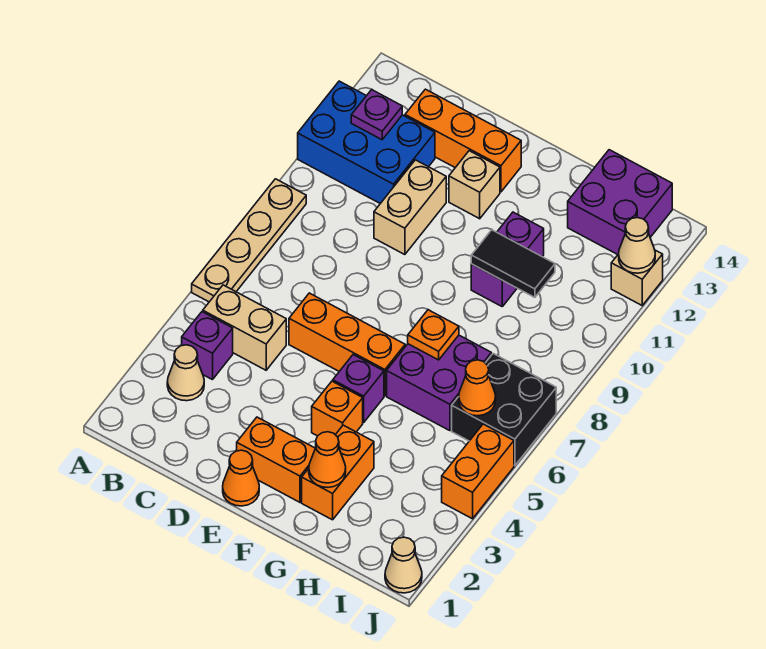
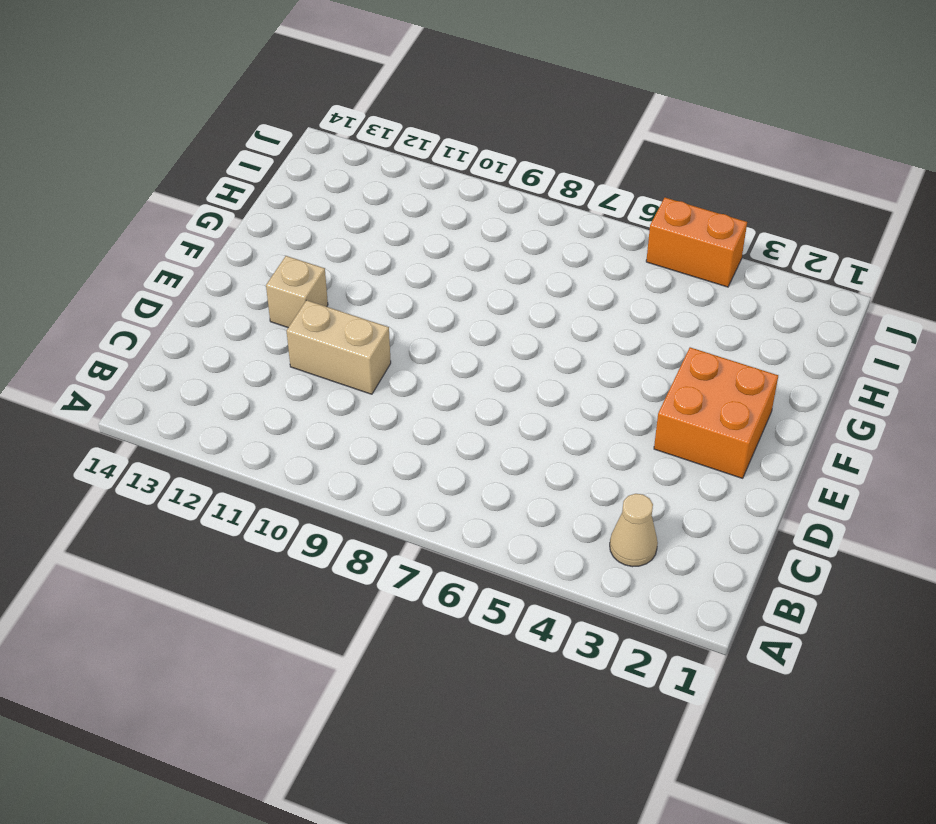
orange brick E2:F3 level 1 -> orange brick E2:F2 level 1
none -> tan plate A6:A9 level 1
none -> blue brick A11:C12 level 1
none -> purple brick B4 level 1

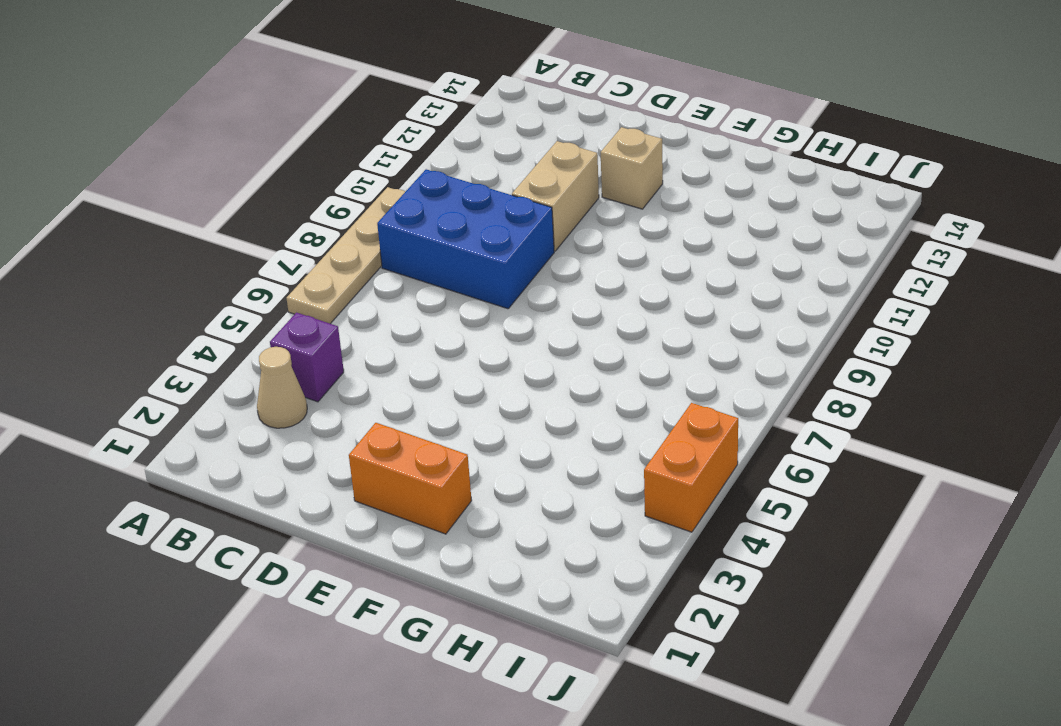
blue brick B8:D9 level 1 -> blue brick A11:C12 level 1
none -> tan brick B5:C5 level 1
none -> orange brick C13:E13 level 1
none -> orange brick D6:F6 level 1

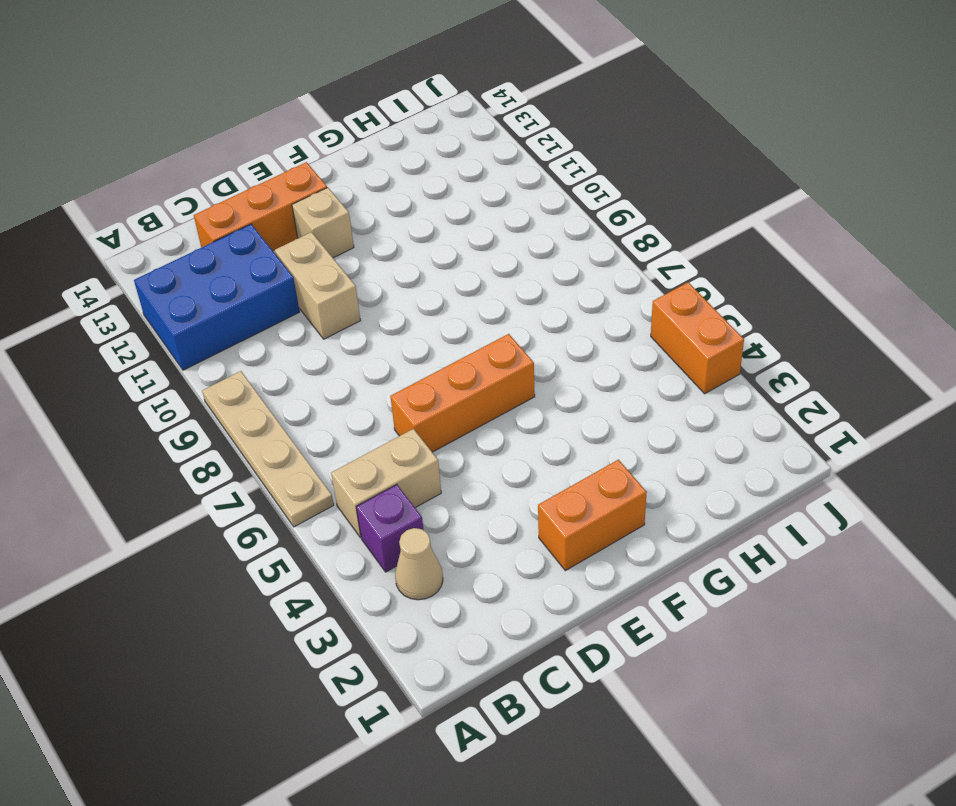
none -> orange cone E1 level 1
none -> orange brick F4 level 1
none -> purple brick F5 level 1

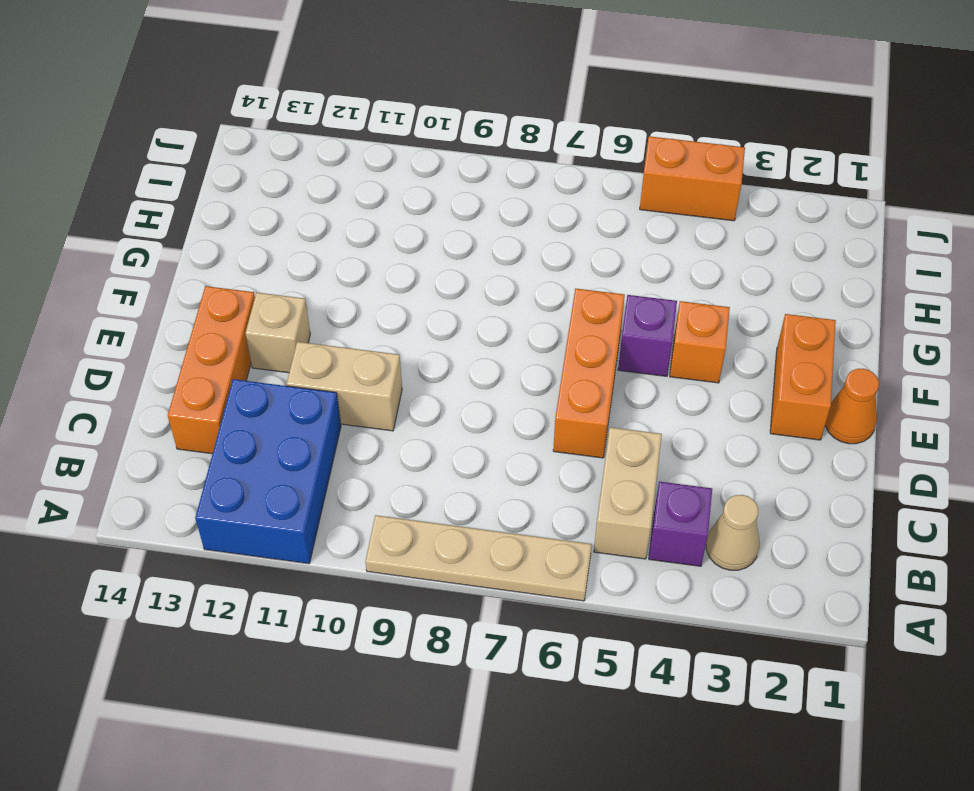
none -> orange brick G2:G3 level 1
none -> purple brick G6:H7 level 1
none -> purple brick G10:G11 level 1

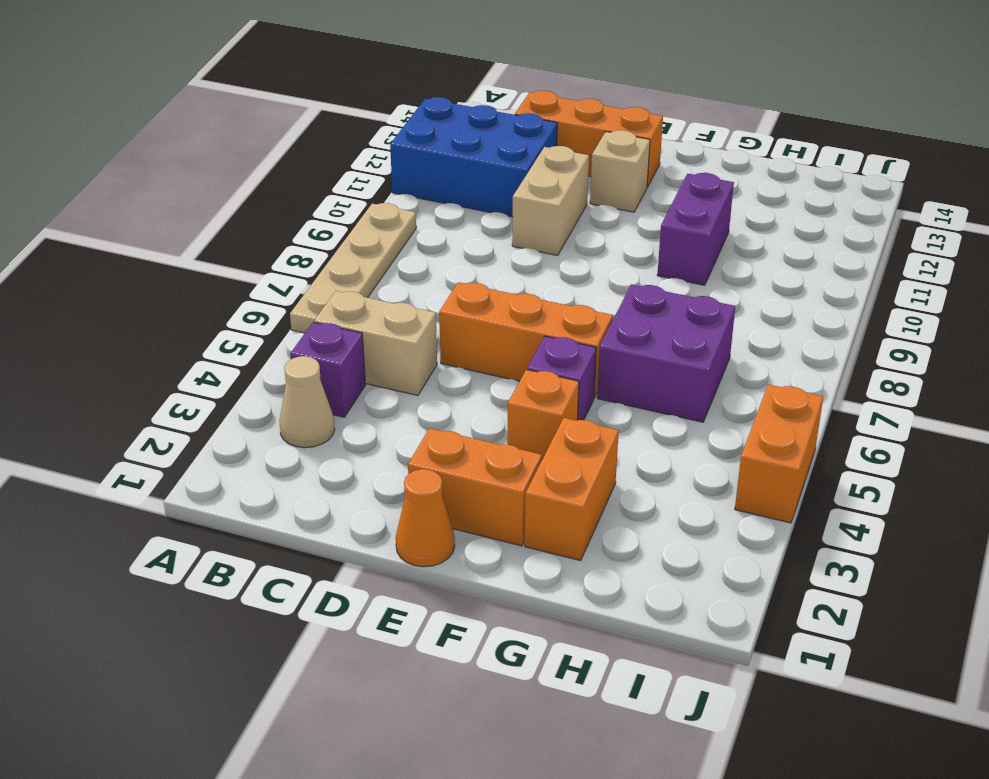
none -> purple brick H13:I14 level 1
none -> black brick I6:J7 level 1
none -> tan cone J1 level 1

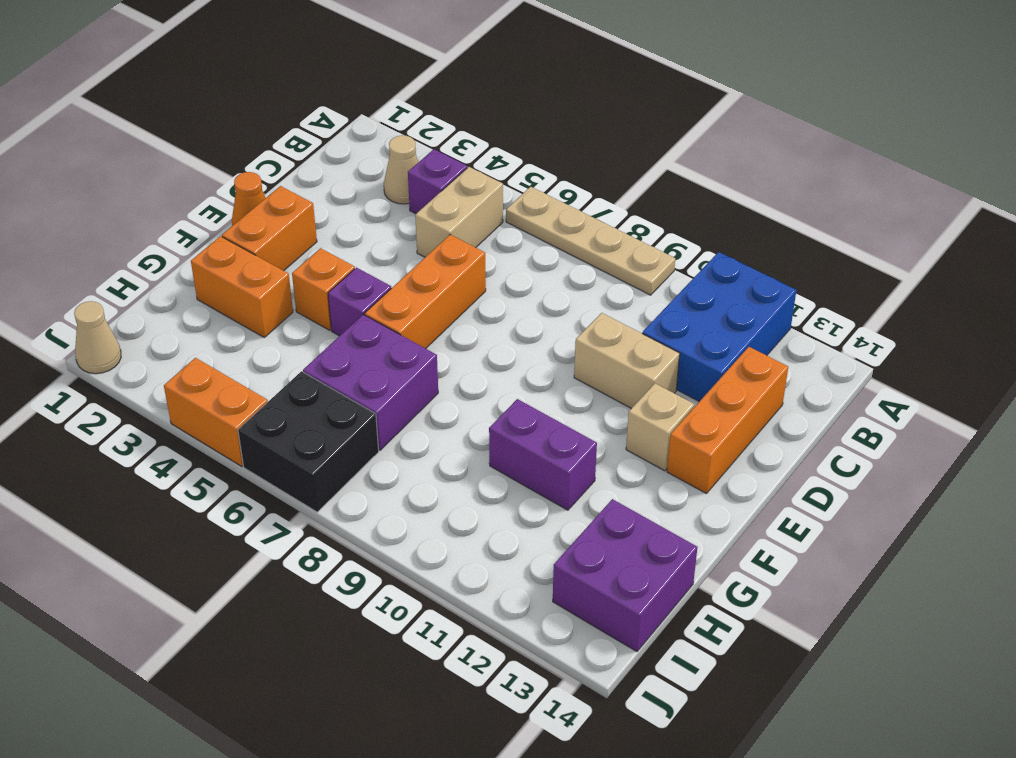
none -> tan brick J12 level 1
none -> purple plate B12 level 2
none -> orange cone G2 level 2

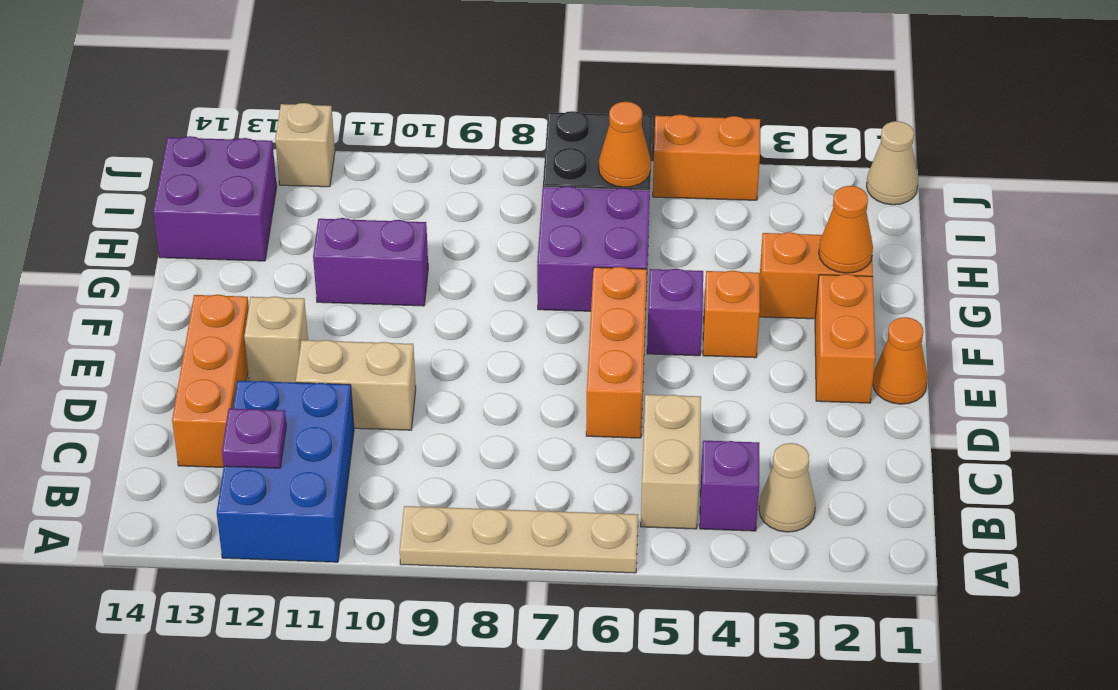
none -> orange plate G7 level 2
none -> black tile G10:H10 level 2
none -> tan cone J12 level 2

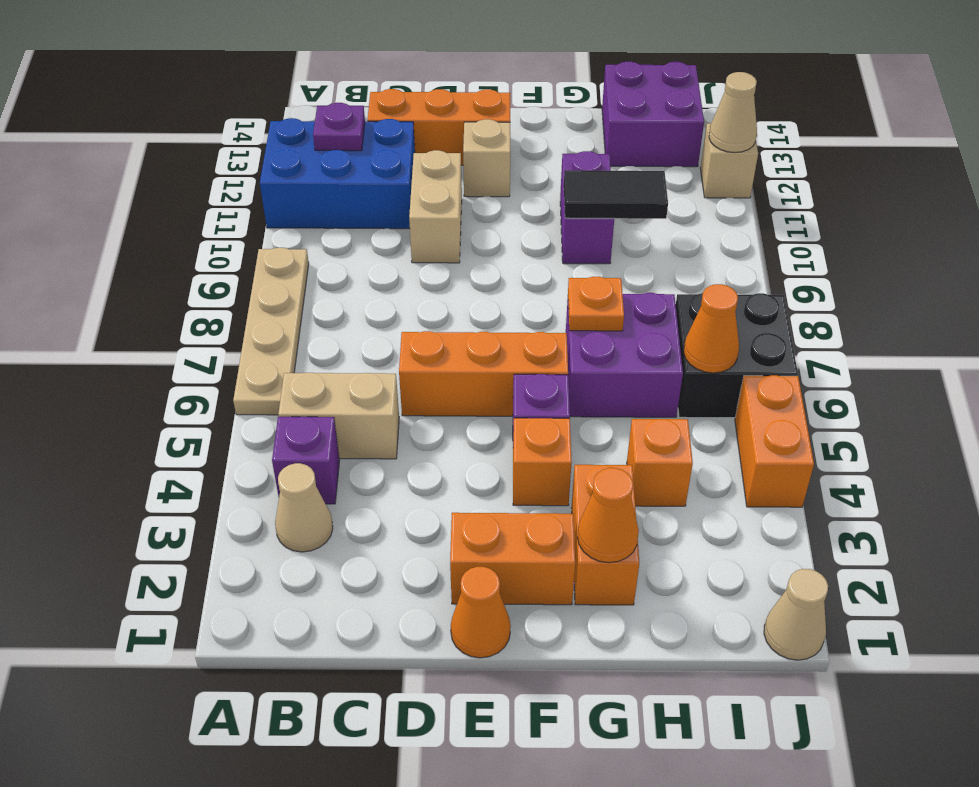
orange brick H4 level 1 -> none

